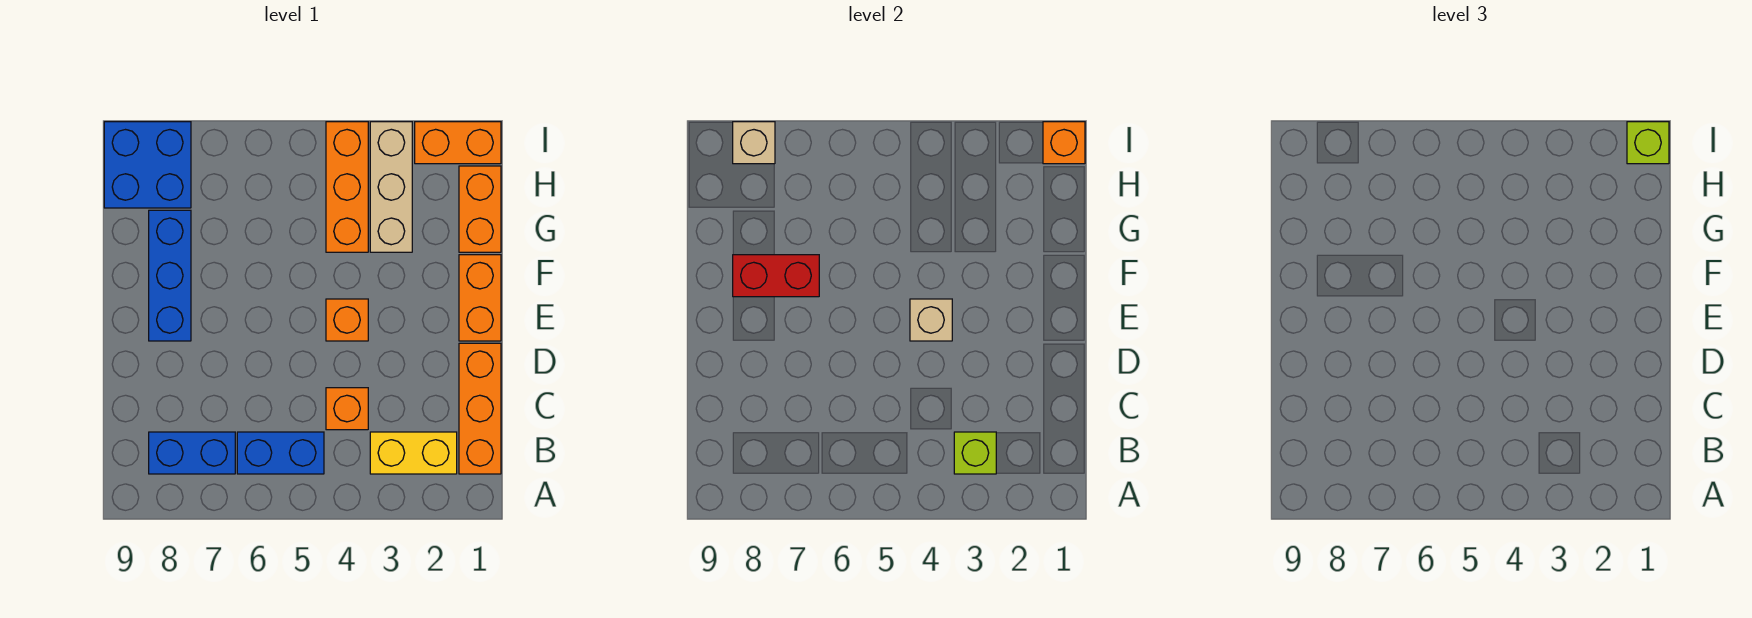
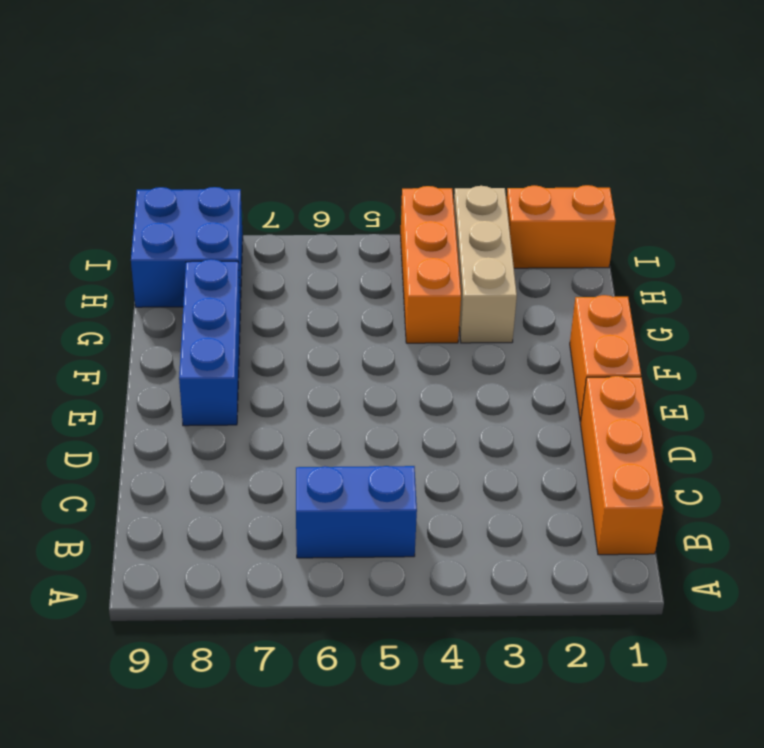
none -> yellow brick B2:B3 level 1
none -> blue brick B7:B8 level 1
none -> orange brick C4 level 1

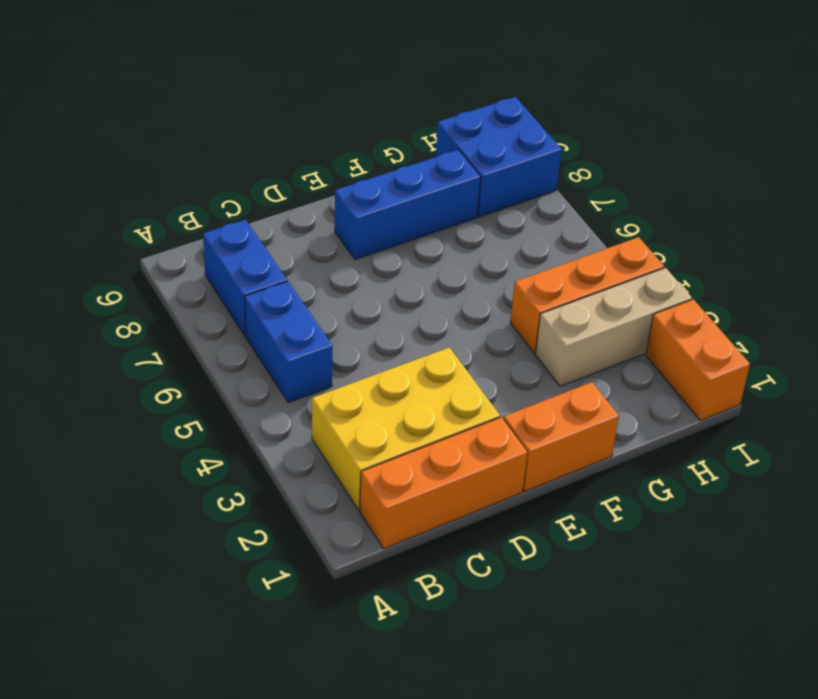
yellow brick B2:D3 level 1 -> yellow brick B2:B3 level 1
none -> orange brick C4 level 1
none -> orange brick E4 level 1
none -> orange brick G1:H1 level 1

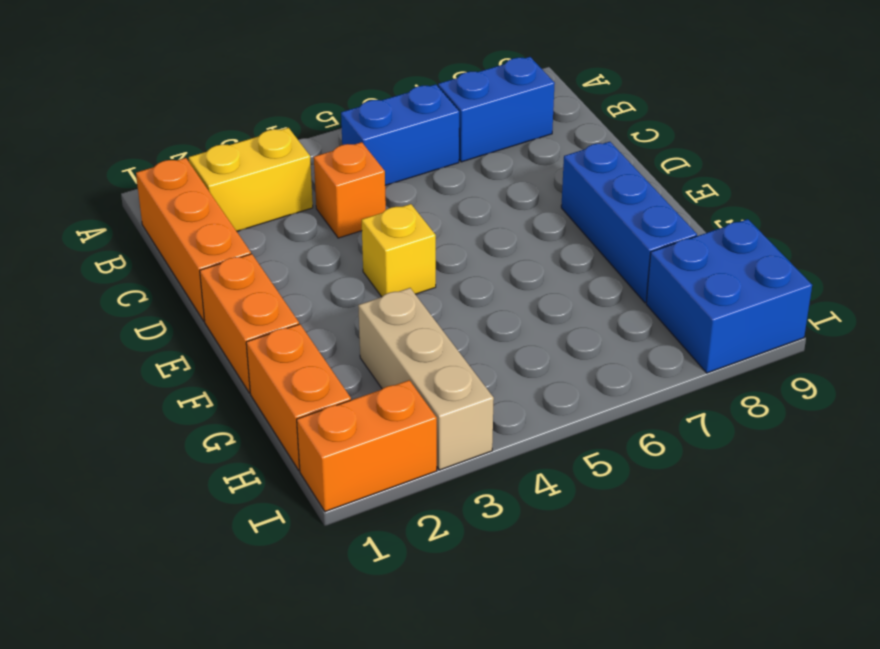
yellow brick E4 level 1 -> orange brick E4 level 1
none -> orange brick G4:I4 level 1
none -> lime brick B3 level 2
none -> tan brick E4 level 2

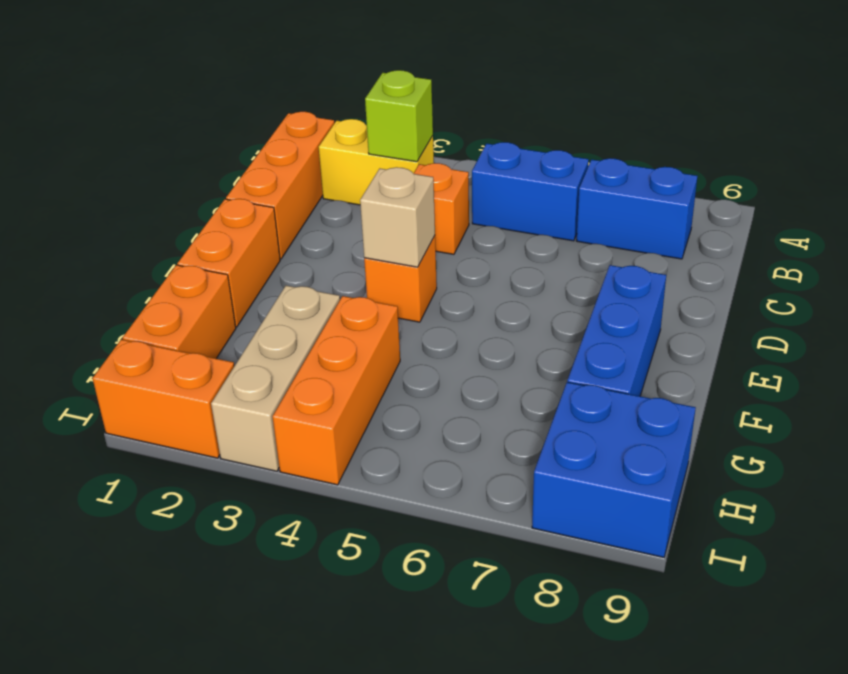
none -> red brick F7:F8 level 2
none -> orange brick I1 level 2
none -> tan brick I8 level 2

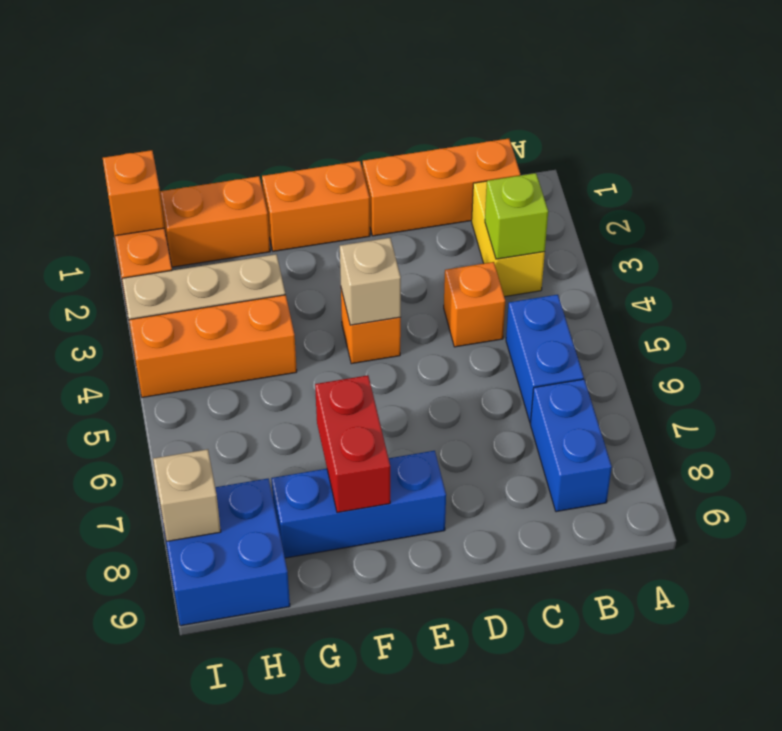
none -> lime brick I1 level 3

